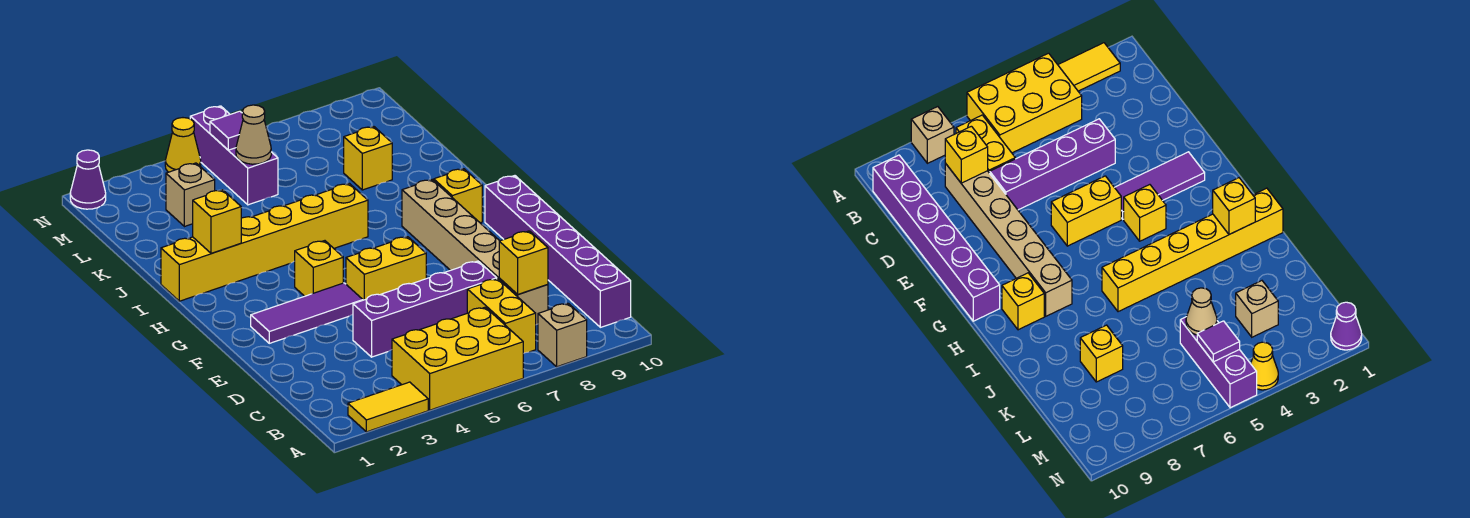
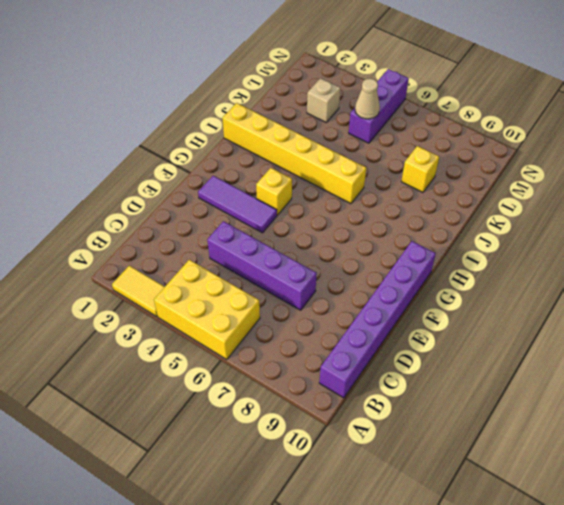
none -> tan brick A8 level 1
none -> yellow brick B7:C7 level 1
none -> tan brick C8:H8 level 1

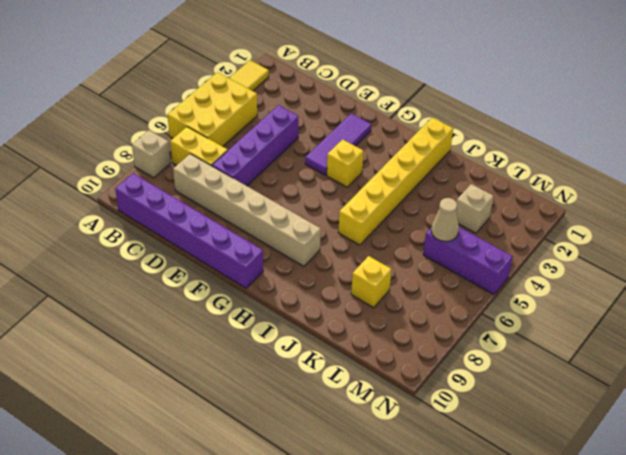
none -> yellow brick F5:F6 level 1
none -> yellow brick H9 level 1
none -> purple cone N1 level 1

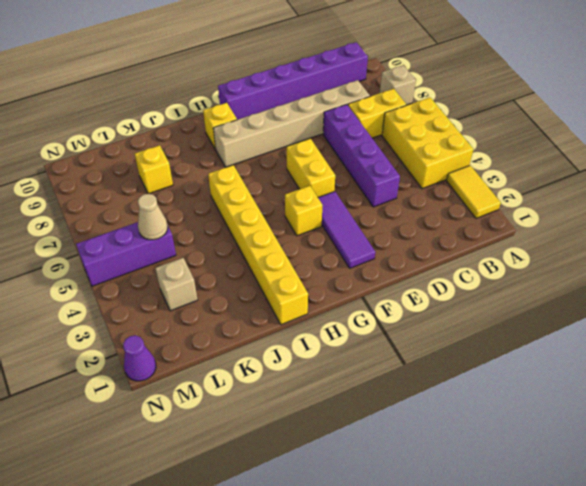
none -> yellow cone N4 level 1
none -> yellow brick C8 level 2
none -> yellow brick I2 level 2

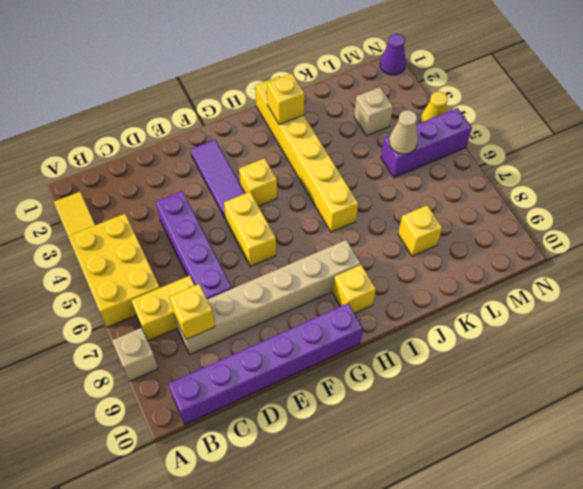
none -> purple tile M5 level 2

